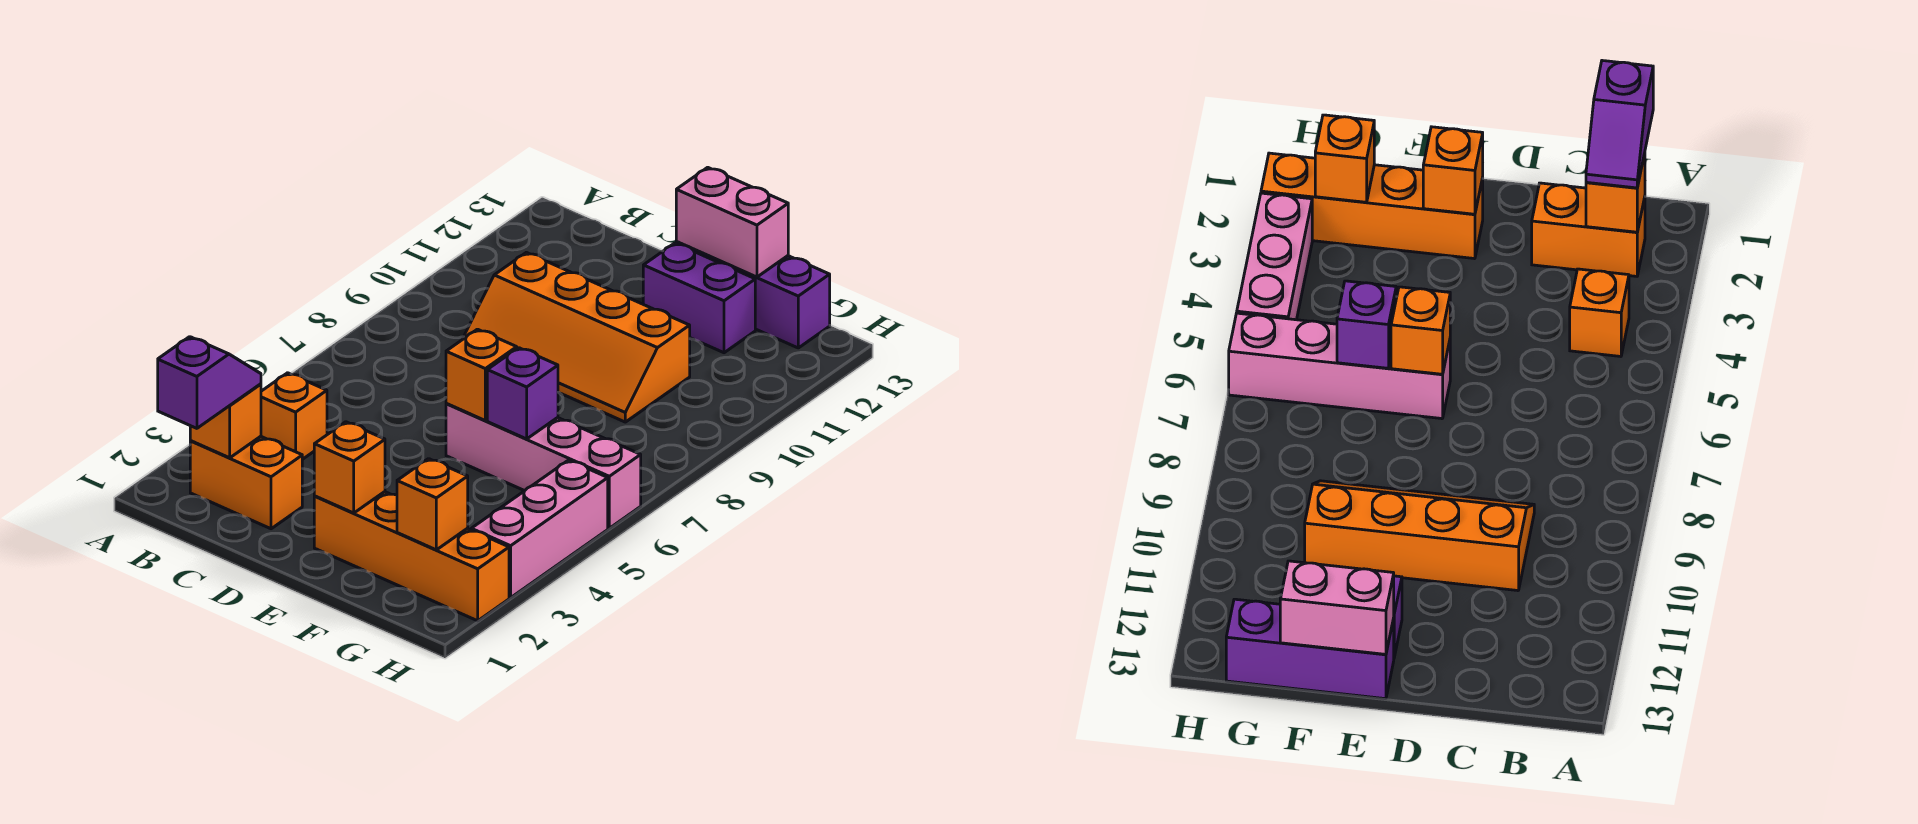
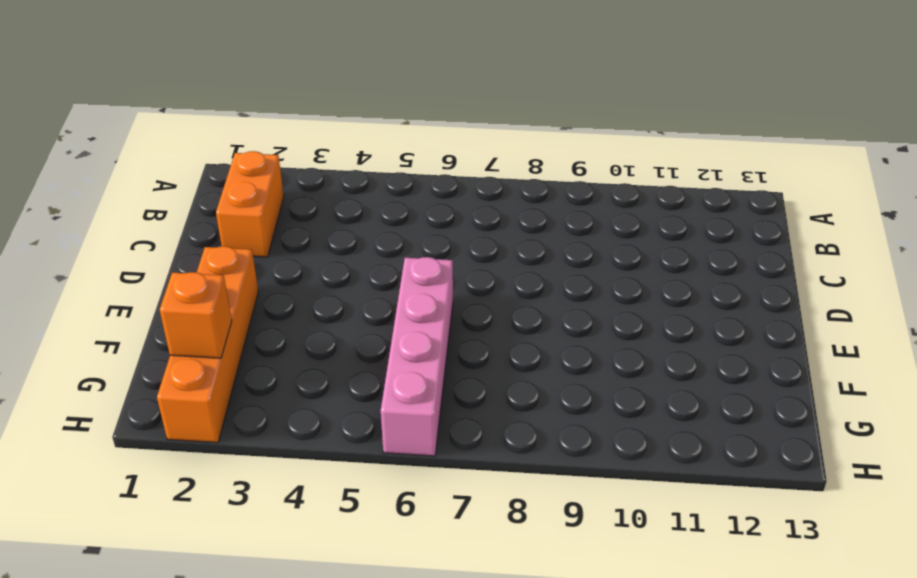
none -> orange brick B4 level 1
none -> orange slope C9:F10 level 1 top 10
none -> purple brick E12:F12 level 1

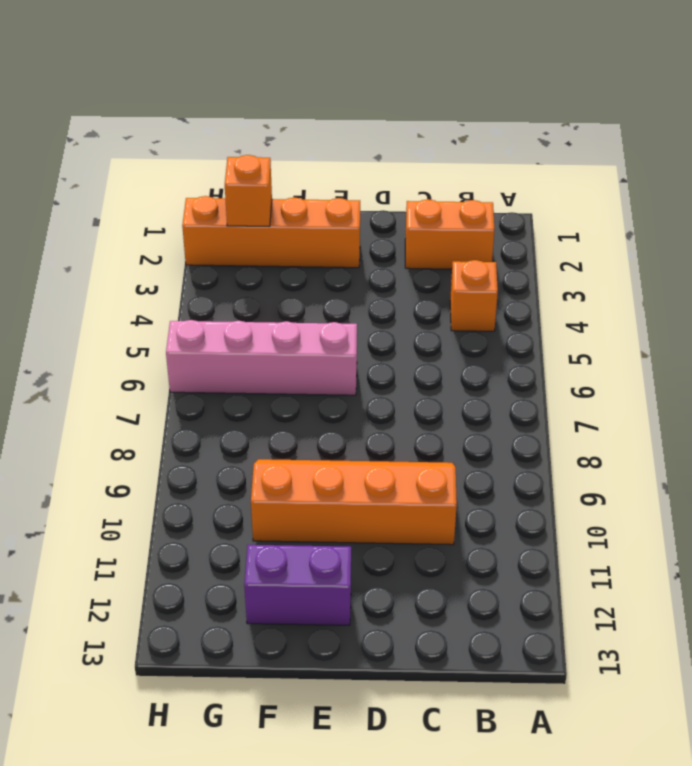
none -> purple brick E13:G13 level 1
none -> pink brick H3:H5 level 1
none -> orange brick B2 level 2

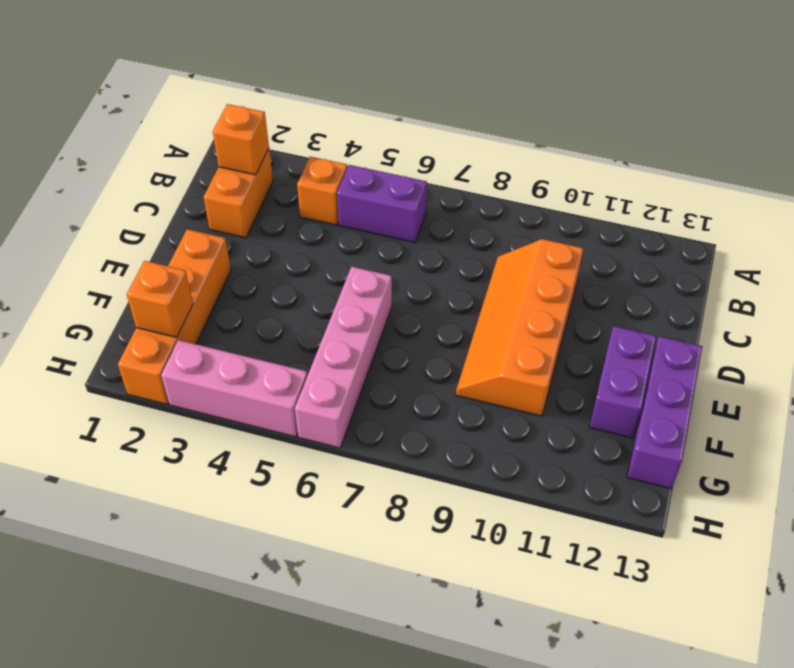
purple brick B5:B6 level 1 -> none
none -> orange brick E2 level 2
none -> orange brick E6 level 2
none -> pink brick E13:F13 level 2

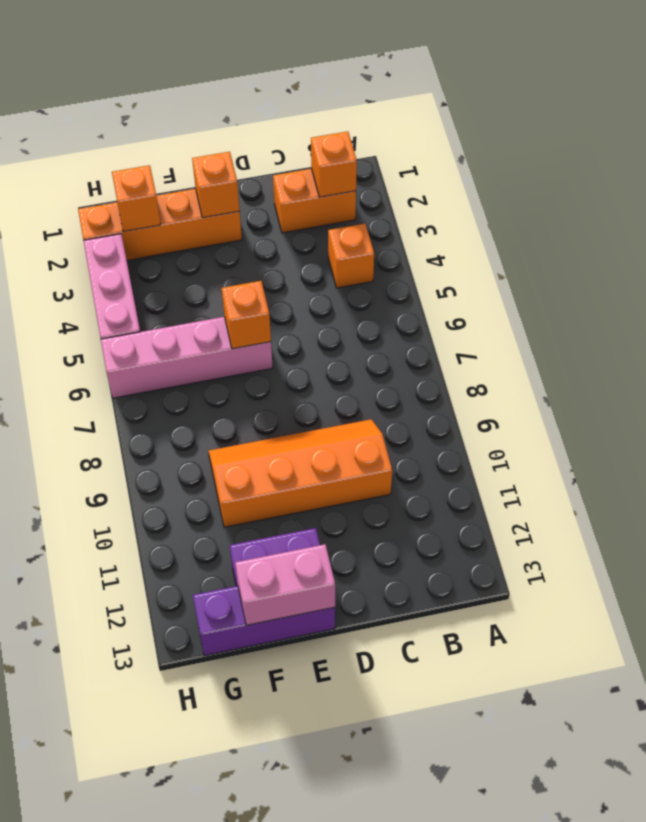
none -> purple brick F6 level 2
none -> purple slope B1:B2 level 3 top 1

